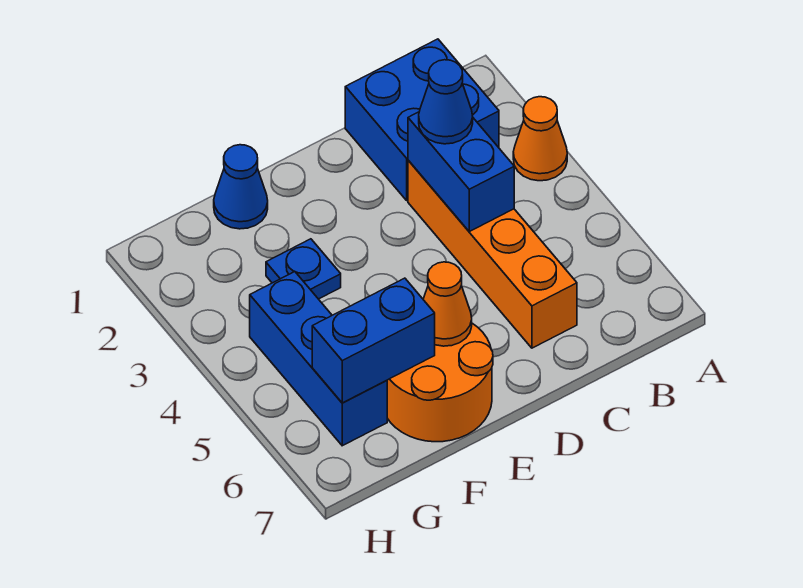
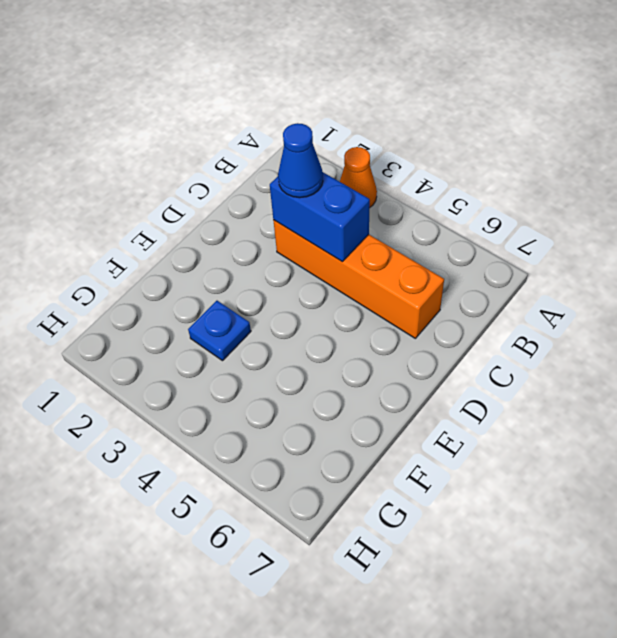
none -> blue brick B1:C2 level 1
none -> orange round brick E6:F7 level 1

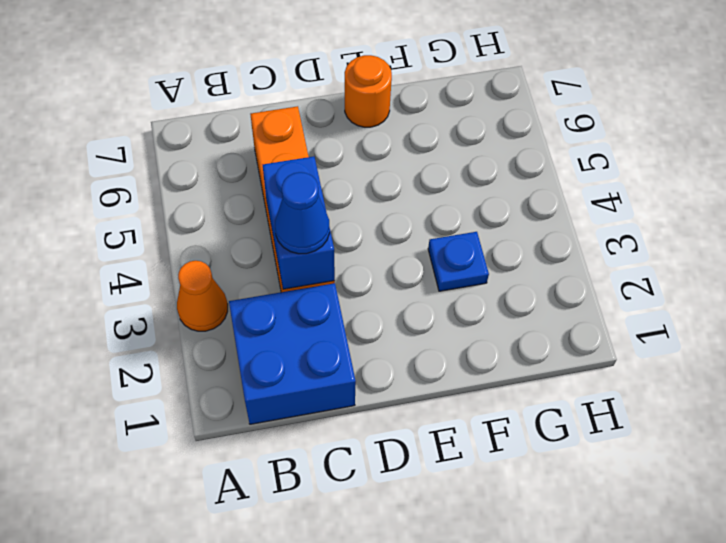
orange round brick E7 level 1 -> orange round brick E6:F7 level 1
none -> blue cone F1 level 1
none -> blue brick G4:G6 level 1

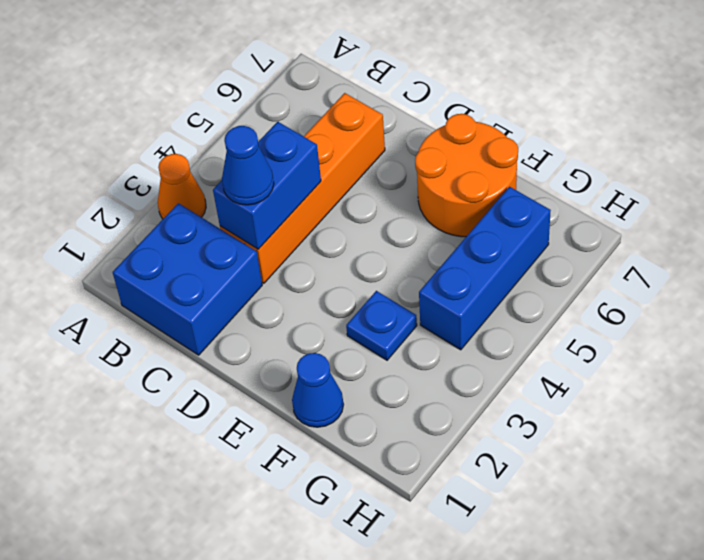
none -> orange cone E6 level 2
none -> blue brick F6:G6 level 2

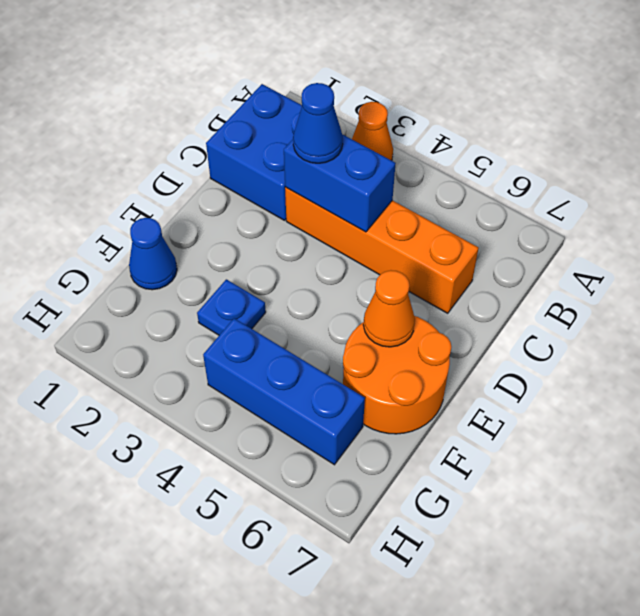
none -> blue brick F6:G6 level 2

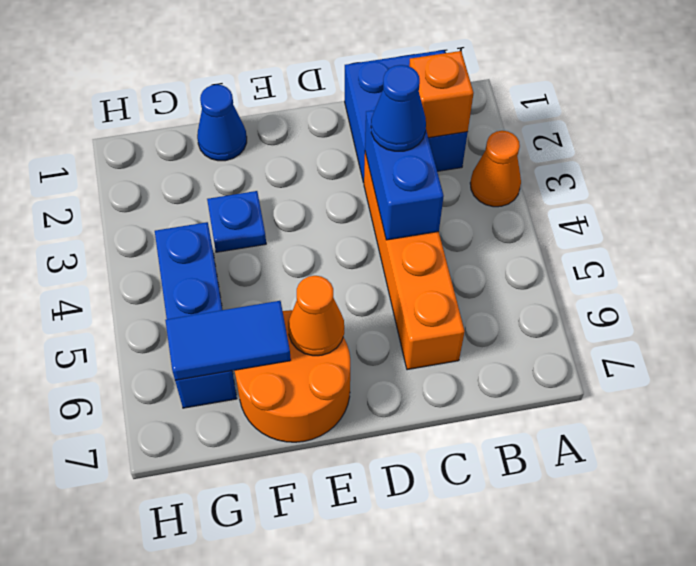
orange brick B2 level 2 -> none
blue tile F6:G6 level 2 -> blue brick F6:G6 level 2

